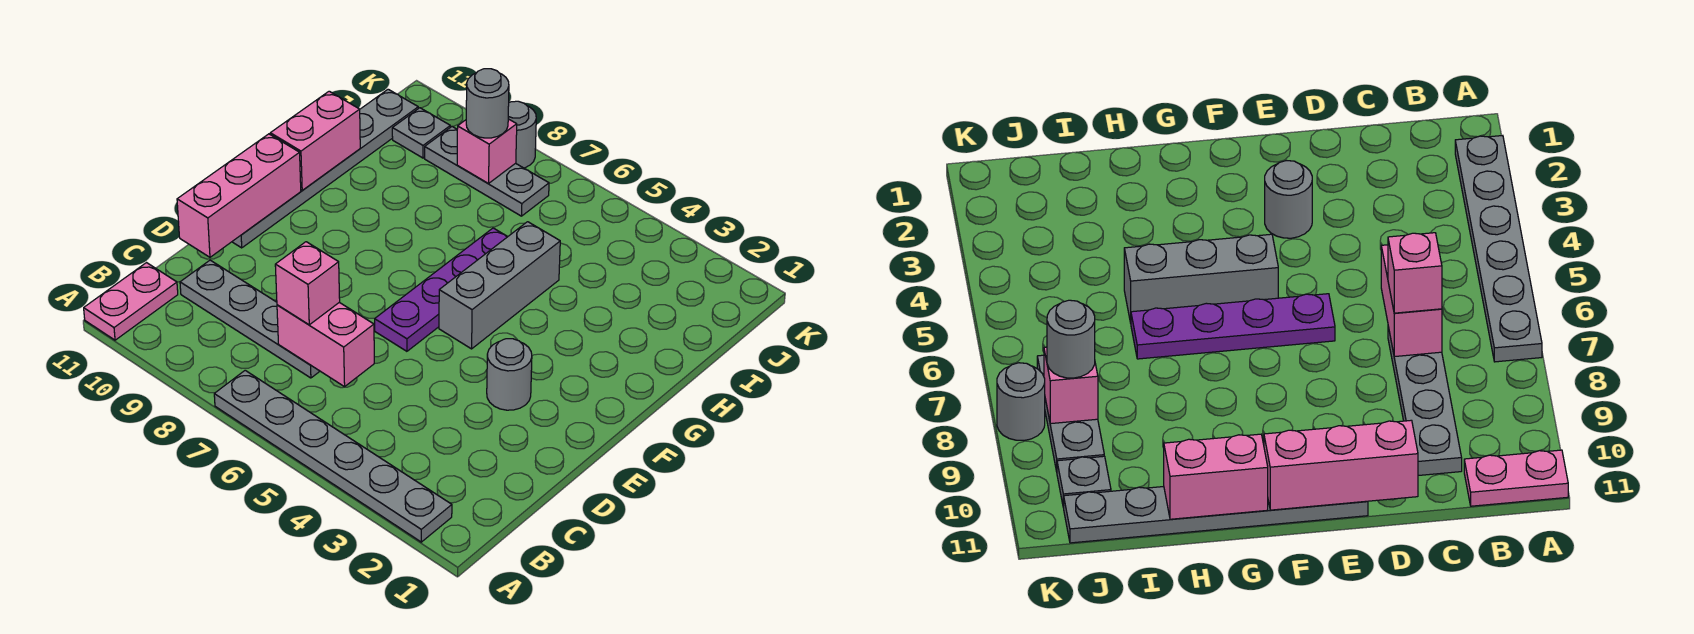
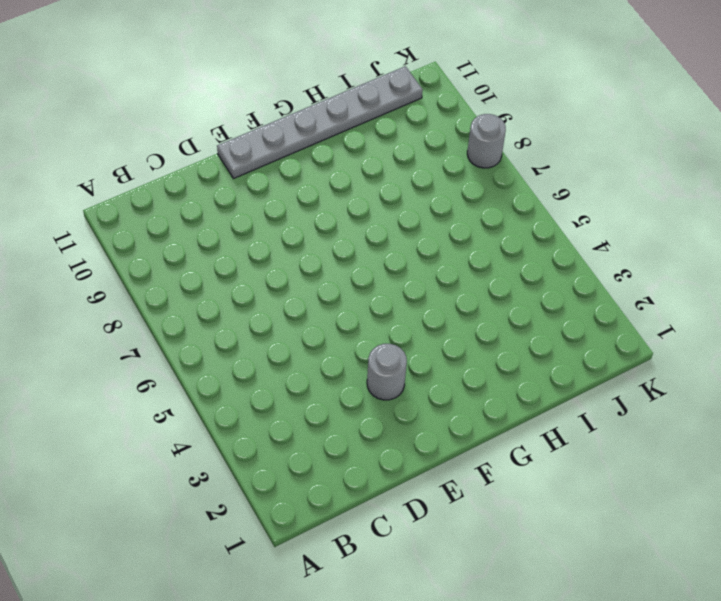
none -> grey plate A2:A7 level 1
none -> pink plate A11:B11 level 1
none -> grey plate C7:C10 level 1

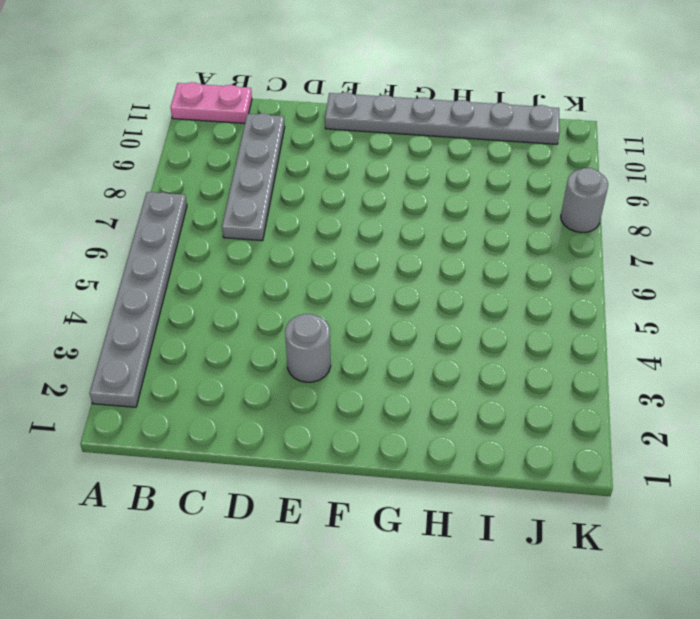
none -> purple plate E6:H6 level 1
none -> grey brick F5:H5 level 1
none -> grey plate J7:J9 level 1

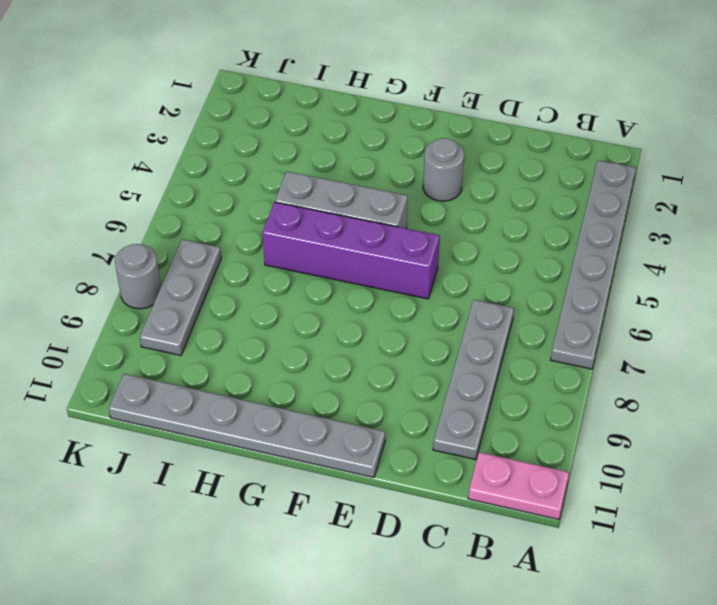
purple brick E6:H6 level 1 -> purple plate E6:H6 level 1
none -> grey plate J10 level 1
none -> pink brick C6:C7 level 2
none -> pink brick D11:F11 level 2

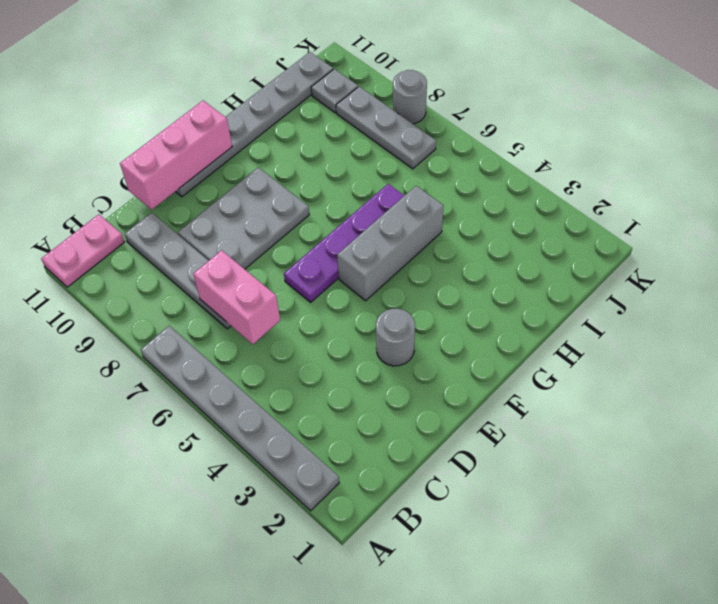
grey plate D8:F9 level 1 -> none
none -> pink brick G11:H11 level 2
none -> pink brick J8 level 2
none -> pink brick C7 level 3

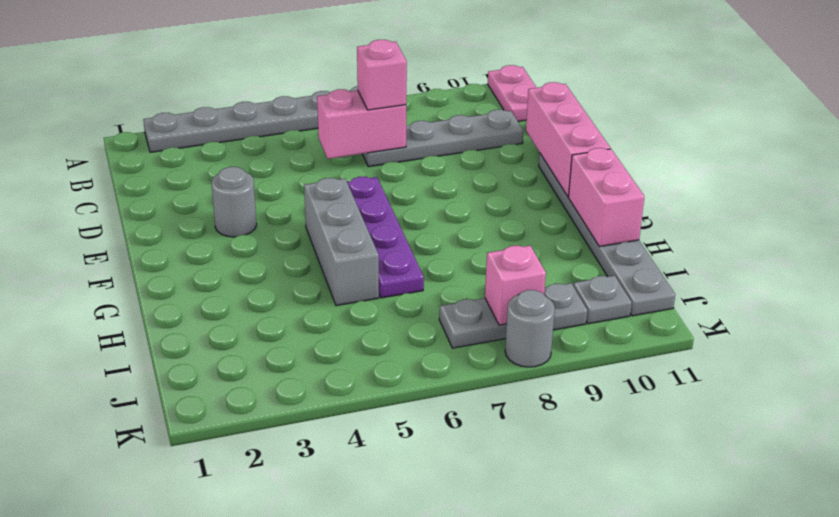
none -> grey round brick J8 level 3

